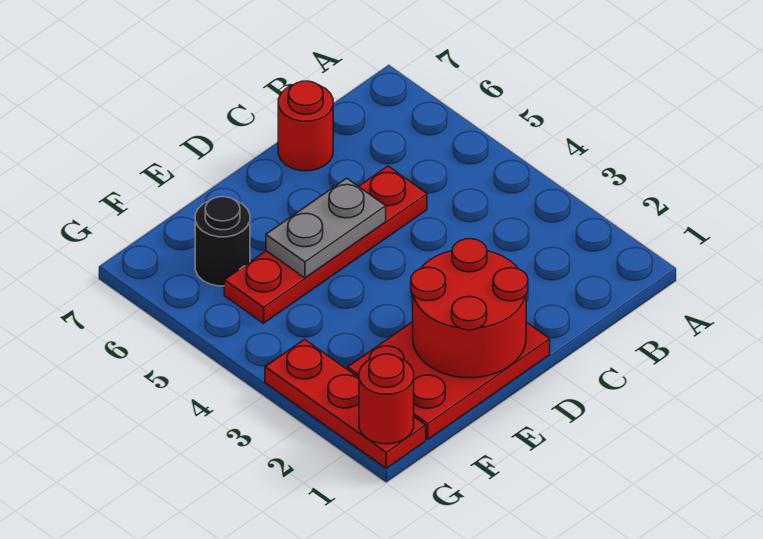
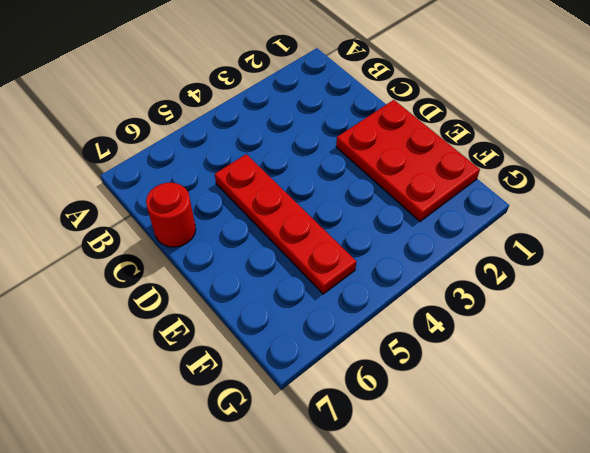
none -> black round brick F6 level 1
none -> red plate G1:G3 level 1

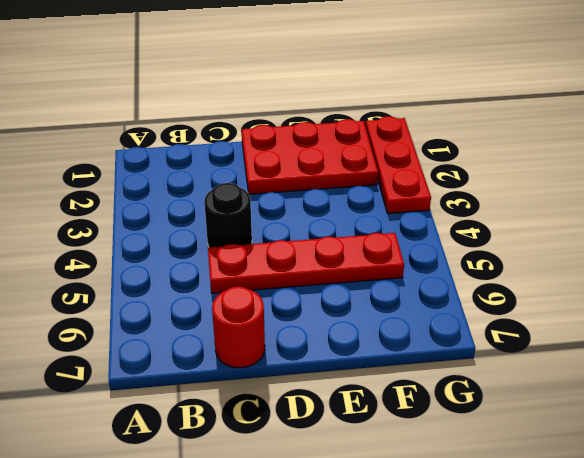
black round brick C4 level 1 -> black round brick F6 level 1
none -> red round brick D1:E2 level 2
none -> grey plate D5:E5 level 2

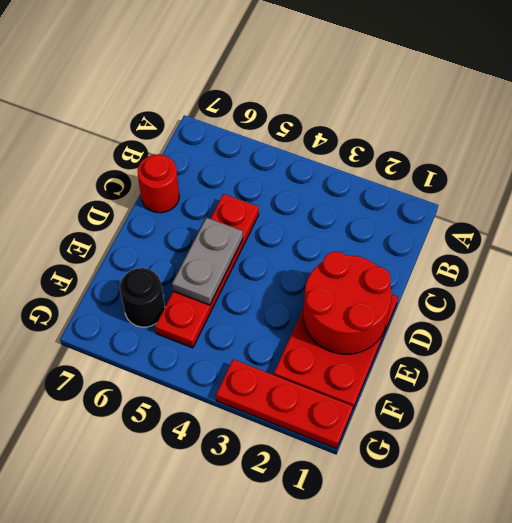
none -> red round brick G1 level 2

